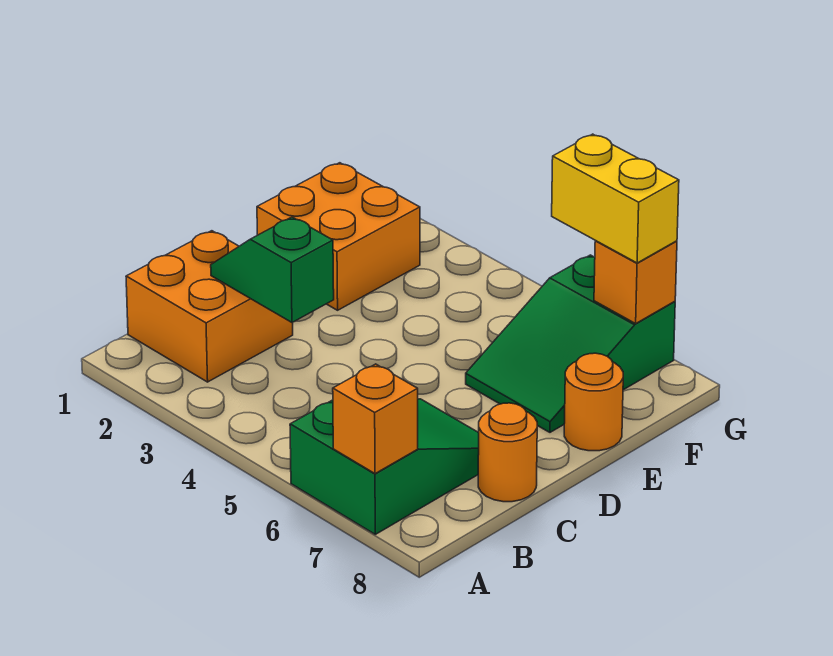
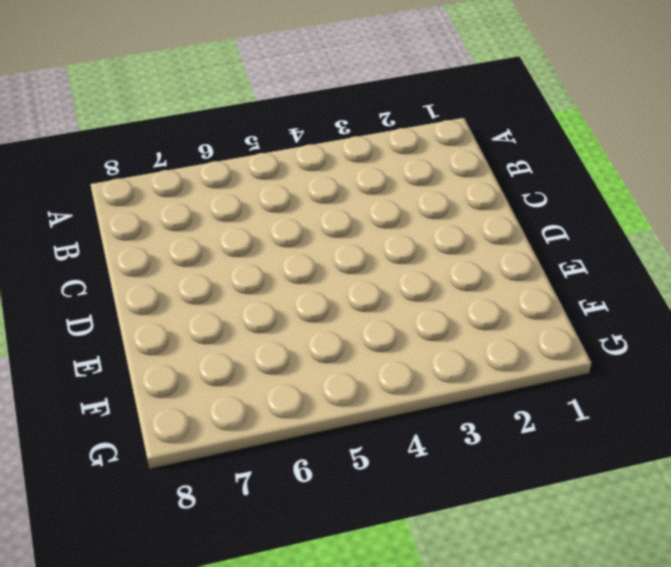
none -> green slope A6:C7 level 1 top A
none -> orange brick B1:C2 level 1

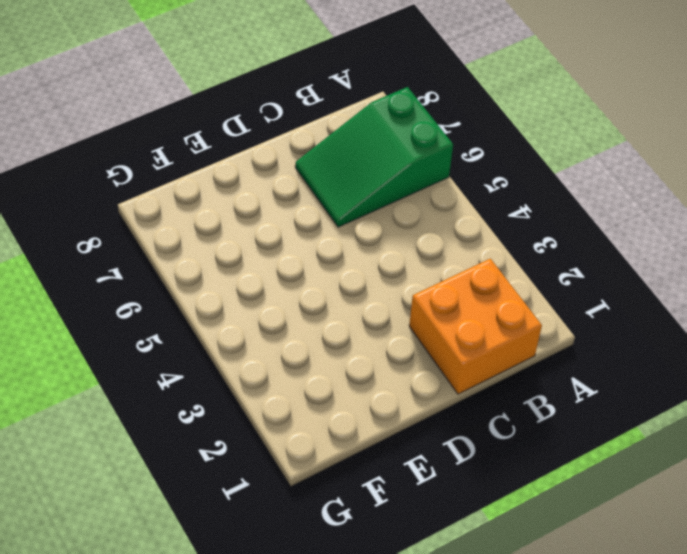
none -> orange round brick C8 level 1
none -> orange brick E1:F2 level 1

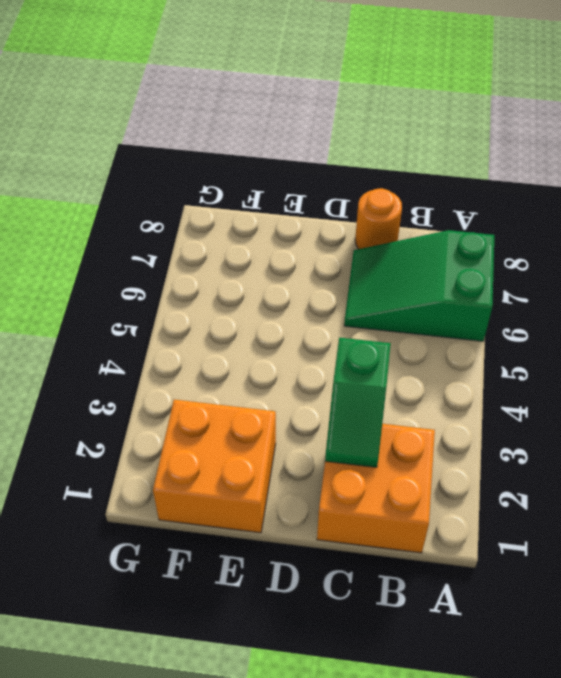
none -> green slope E6:G7 level 1 top G
none -> orange round brick E8 level 1

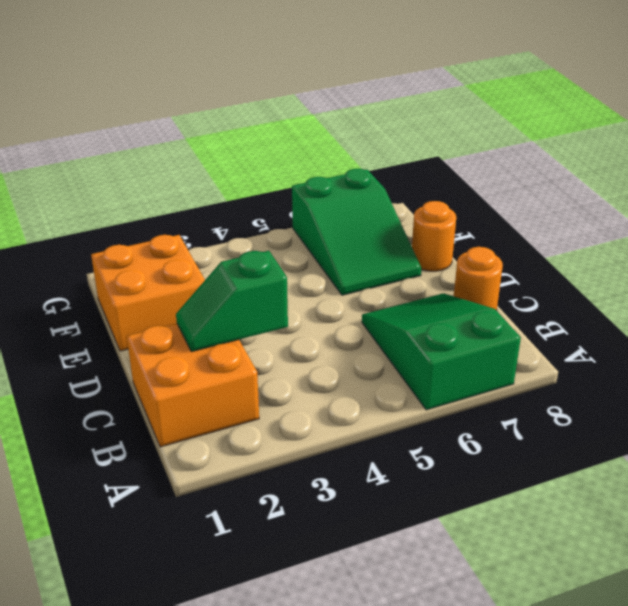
none -> orange brick A7 level 2
none -> orange brick G7 level 2

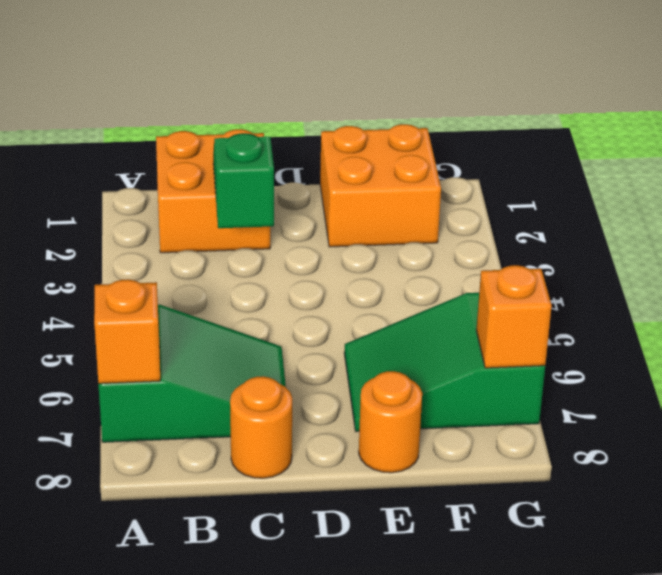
none -> yellow brick G6:G7 level 3

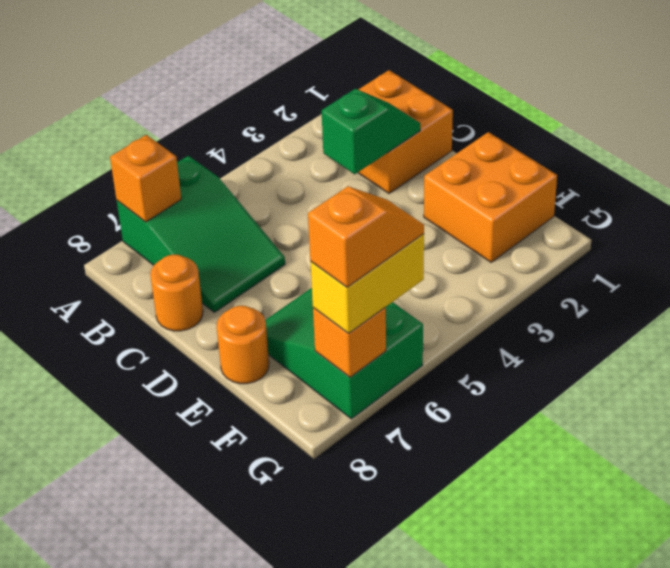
orange slope G6:G7 level 4 top 7 -> none

